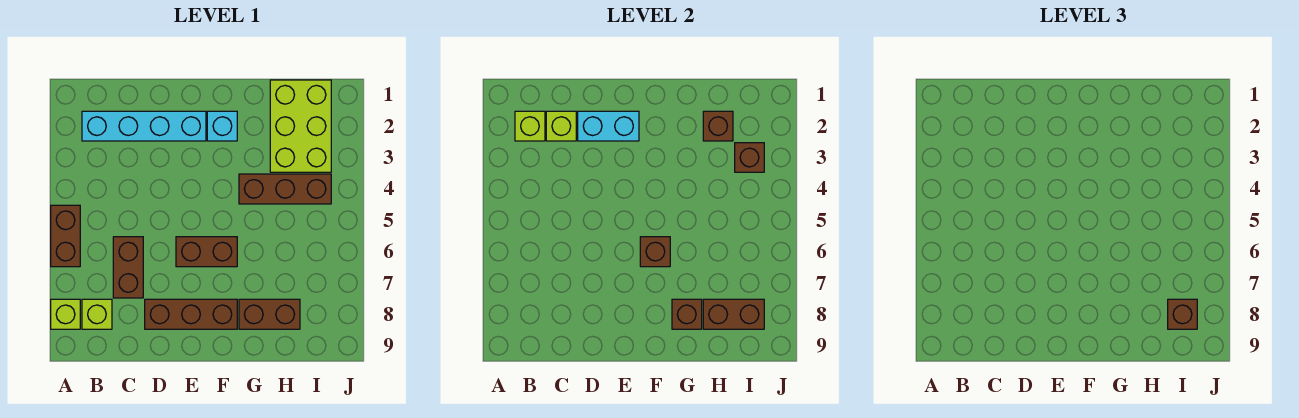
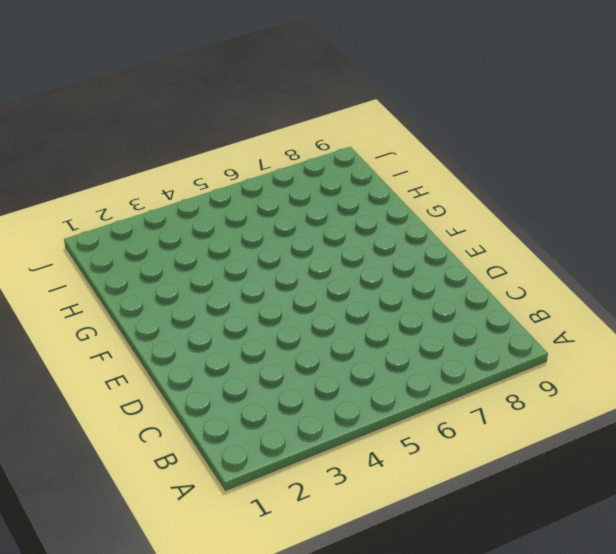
none -> brown brick A5:A6 level 1
none -> lime brick A8 level 1
none -> cyan brick B2:E2 level 1

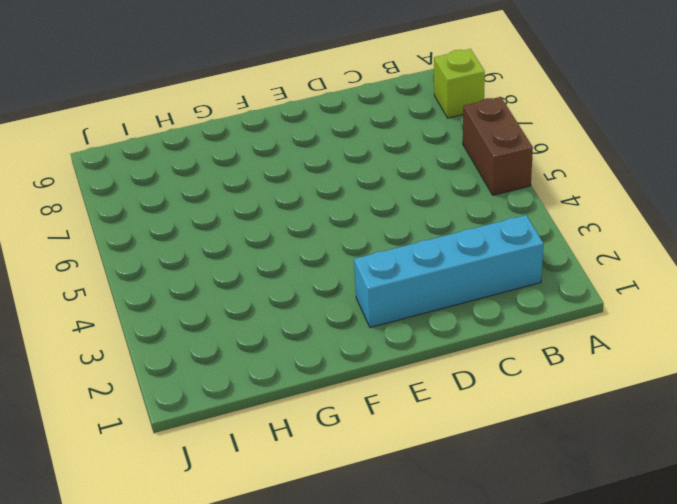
none -> lime brick B8 level 1
none -> brown brick C6:C7 level 1
none -> brown brick D8:F8 level 1

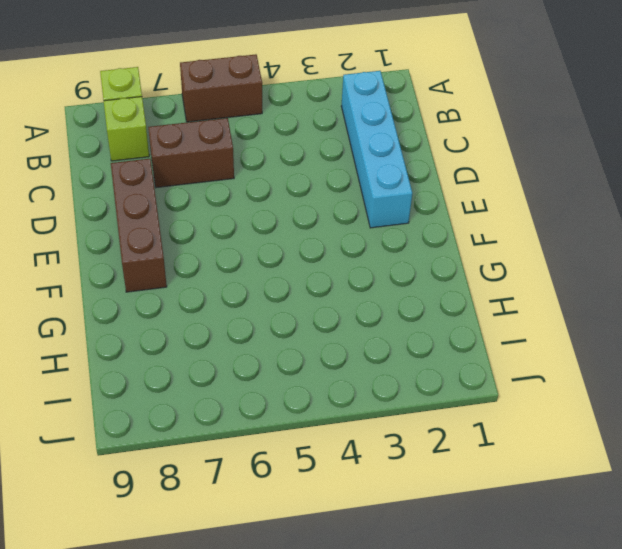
none -> brown brick E6:F6 level 1
none -> cyan brick F2 level 1
none -> brown brick G4:I4 level 1

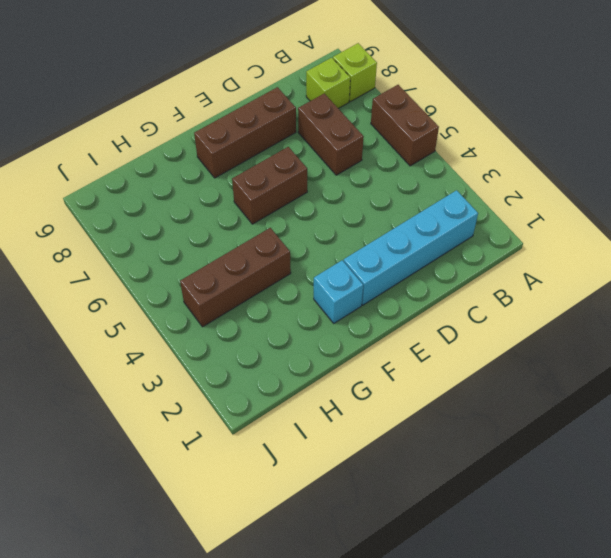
none -> brown brick G8:H8 level 1
none -> lime brick H1:I3 level 1
none -> lime brick B2 level 2

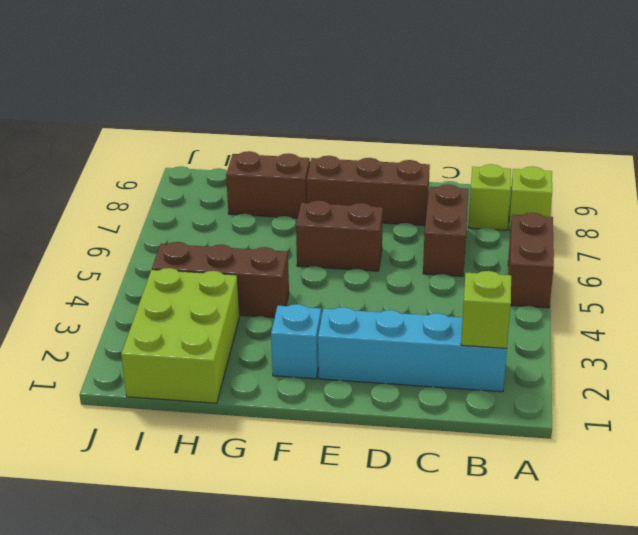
none -> lime brick C2 level 2
none -> cyan brick D2:E2 level 2
none -> brown brick F6 level 2

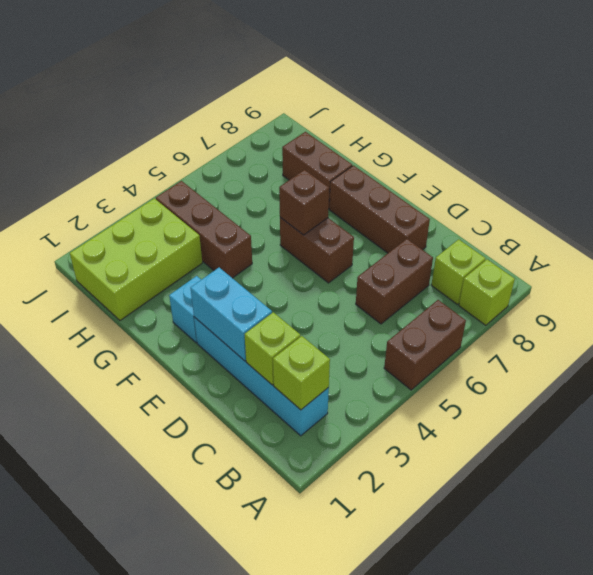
none -> brown brick G8 level 2
none -> brown brick H2 level 2
none -> brown brick H8:I8 level 2

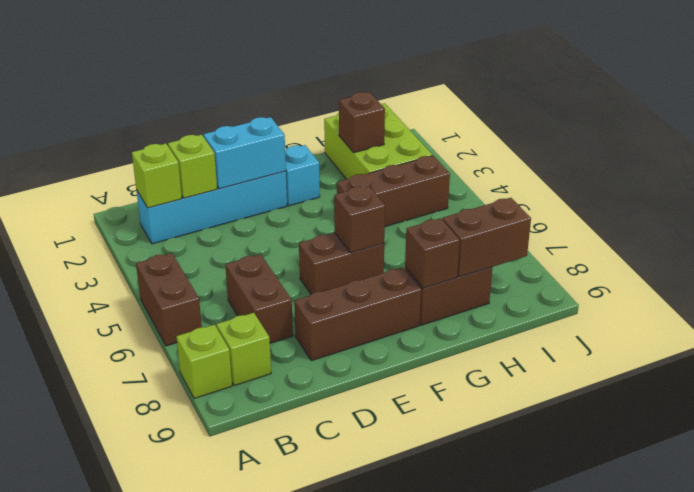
none -> brown brick I3 level 2
none -> brown brick I8 level 3

